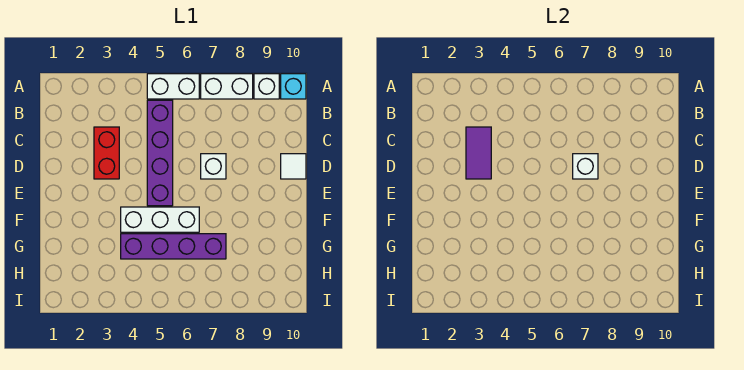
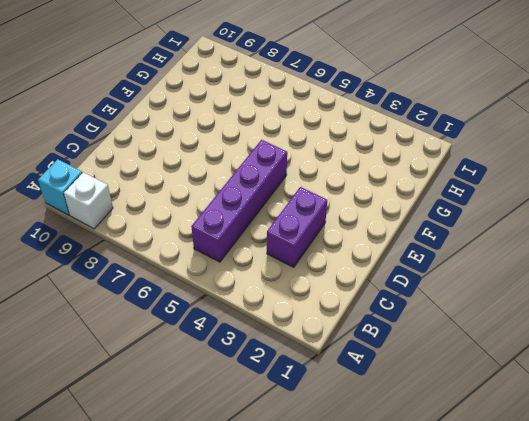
purple brick C3:D3 level 1 -> red brick C3:D3 level 1
none -> white brick A5:A6 level 1
none -> white brick A7:A8 level 1
none -> white brick D7 level 1

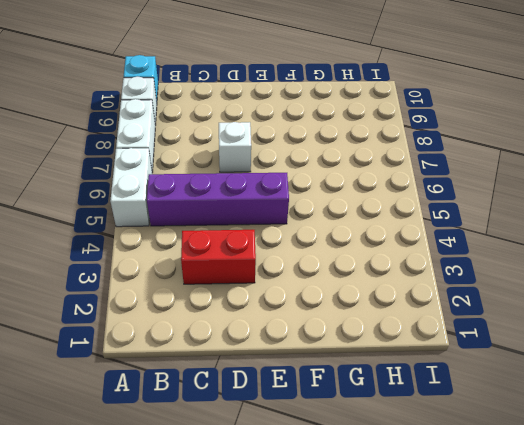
none -> white tile D10 level 1
none -> white brick F4:F6 level 1
none -> purple brick G4:G7 level 1

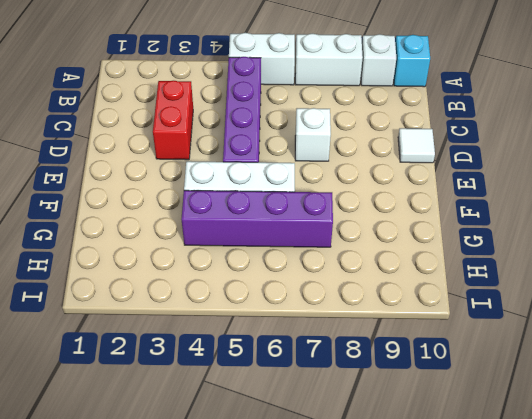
none -> purple tile C3:D3 level 2
none -> white brick D7 level 2

